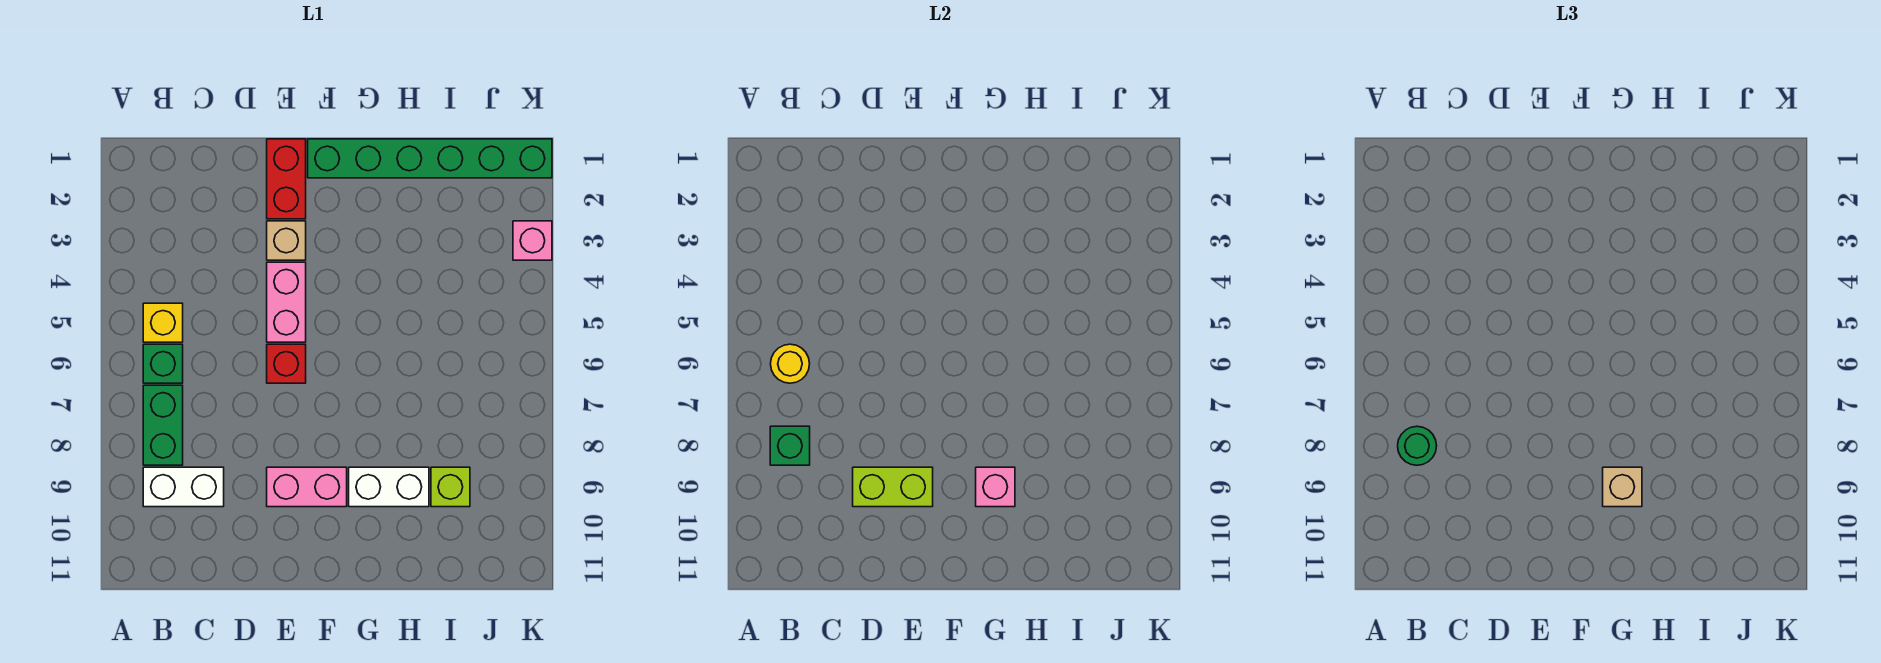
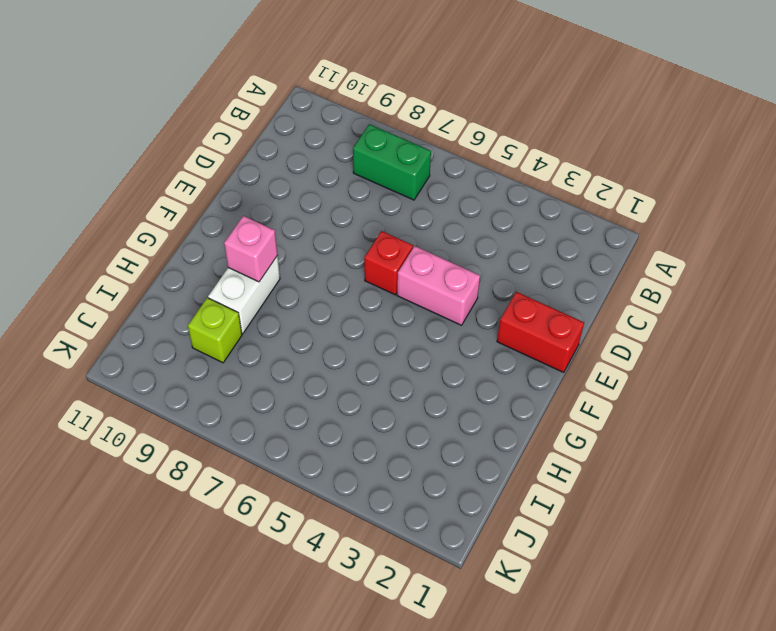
none -> yellow brick B5 level 1
none -> green brick B6 level 1
none -> white brick B9:C9 level 1

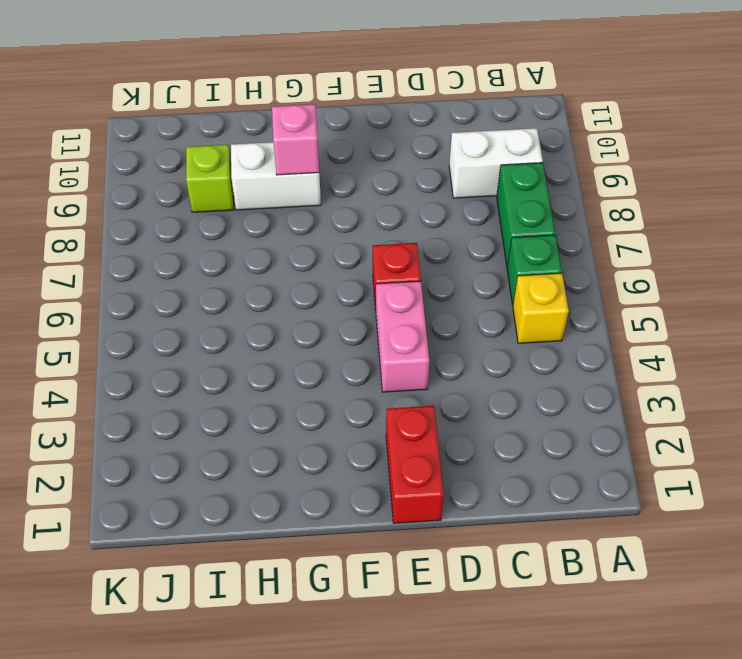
none -> tan brick E3 level 1
none -> pink brick E9:F9 level 1
none -> green brick F1:K1 level 1

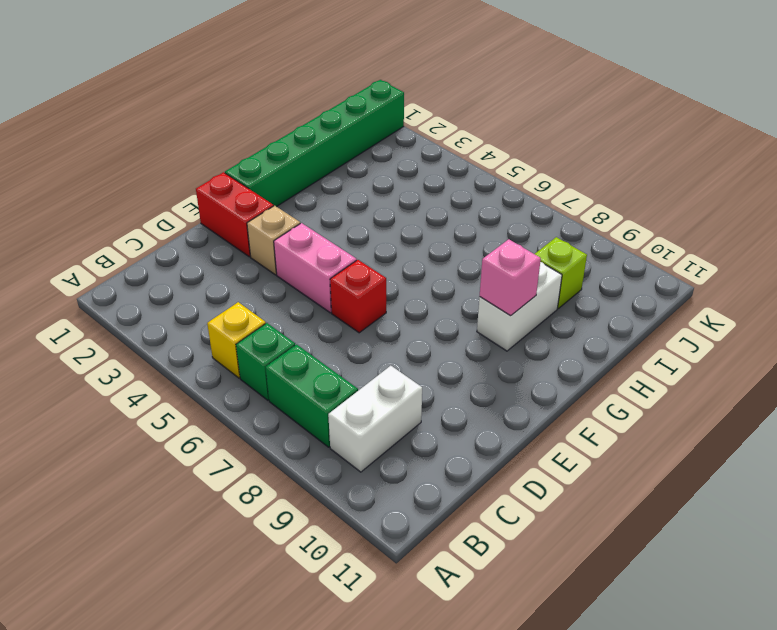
none -> pink brick E9:F9 level 1
none -> pink brick K3 level 1
none -> yellow round brick B6 level 2

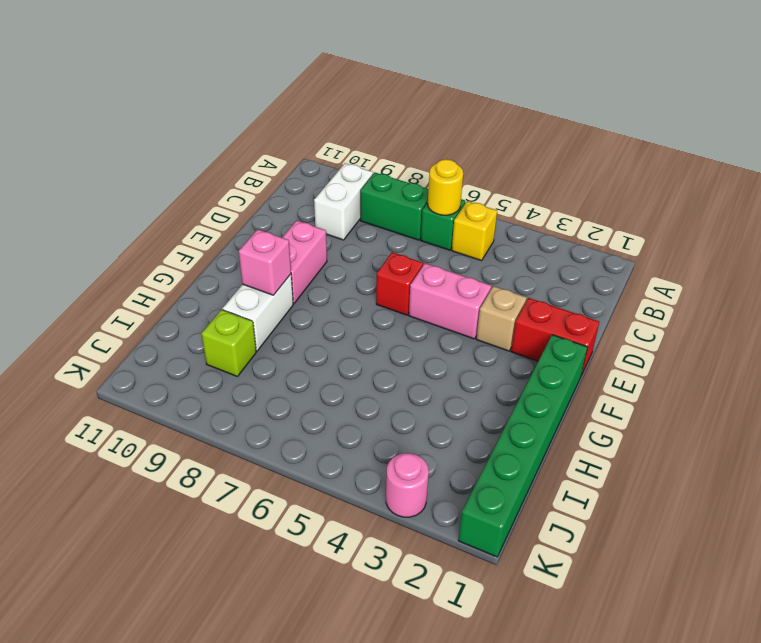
pink round brick K3 level 1 -> pink brick K3 level 1
none -> green brick B8 level 2
none -> lime brick D9:E9 level 2
none -> green round brick B8 level 3

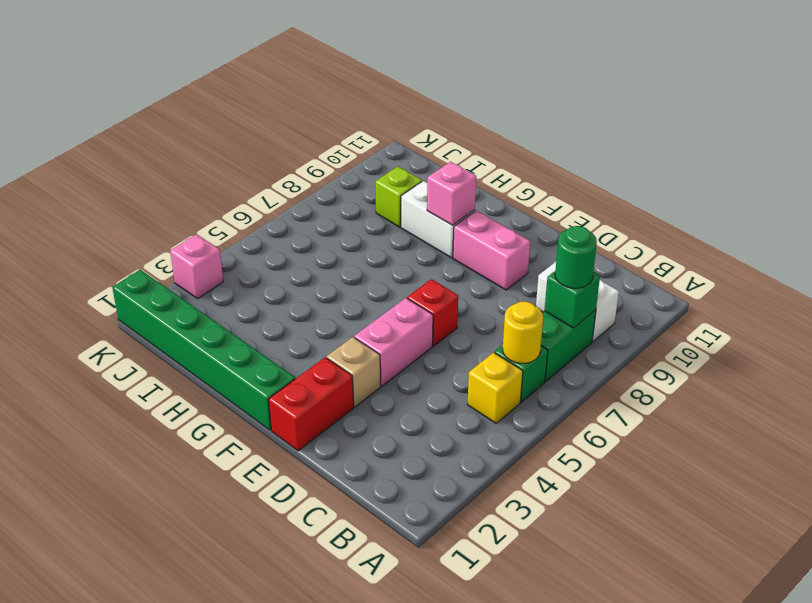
none -> lime brick D9:E9 level 2
none -> tan brick G9 level 3

